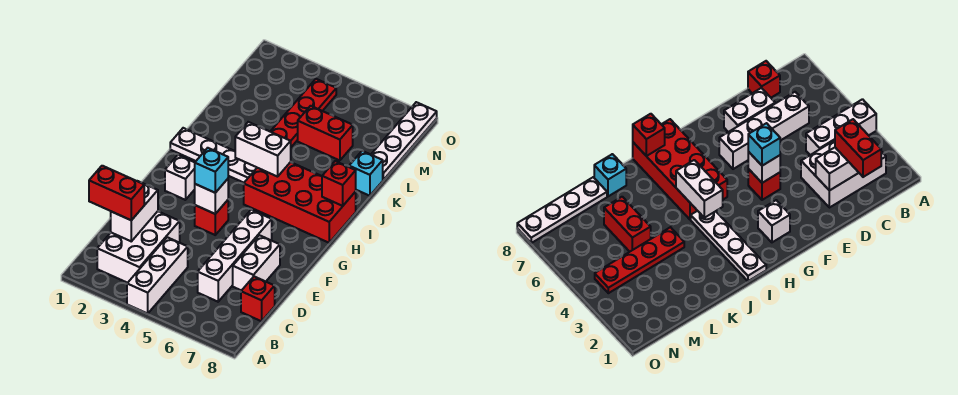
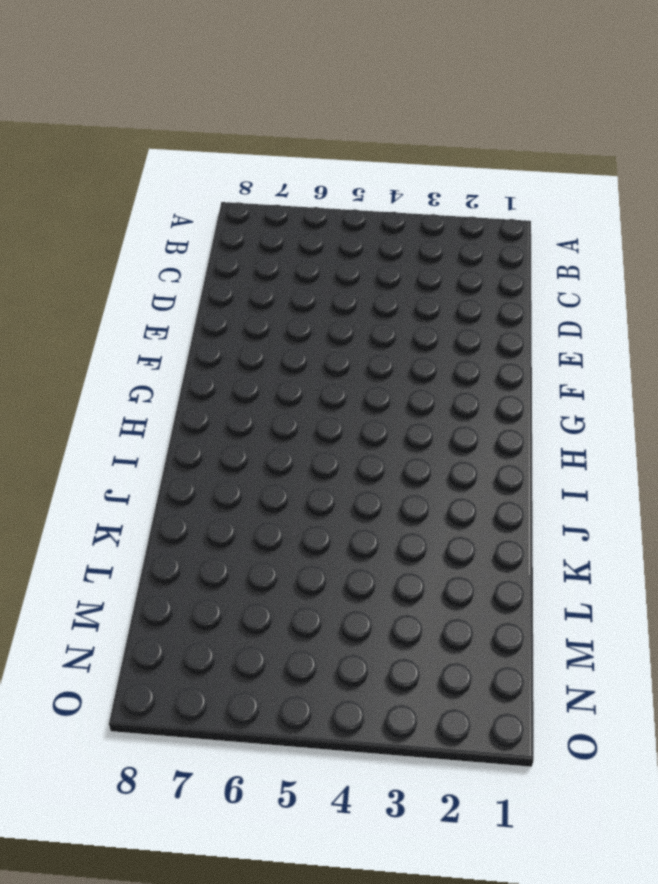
none -> white brick A4:C4 level 1
none -> white brick B2:D3 level 1
none -> white brick C6:F6 level 1

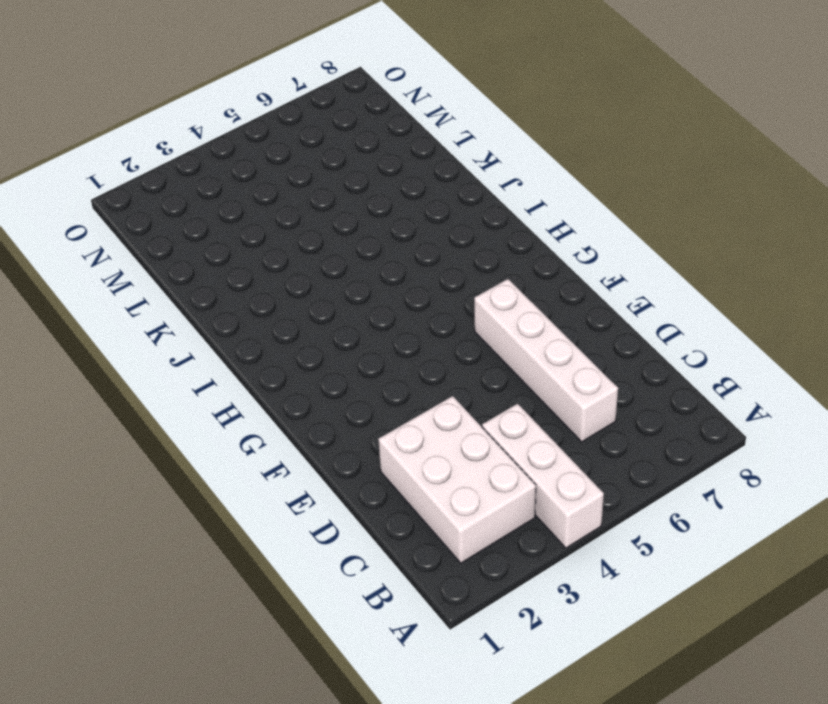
none -> red brick C8 level 1
none -> white brick D7:E7 level 1
none -> red brick F4 level 1

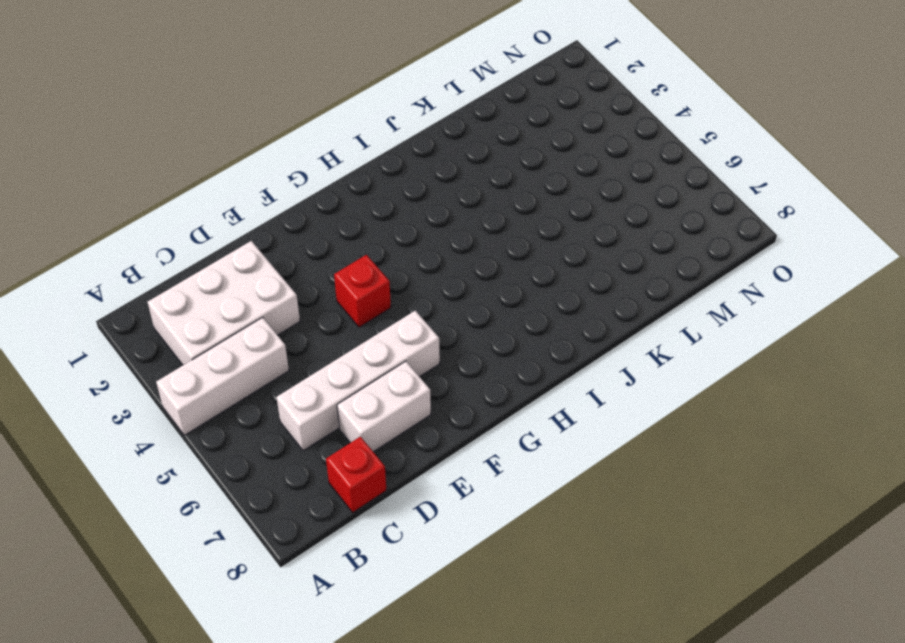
none -> white brick G2 level 1
none -> red brick H5:I8 level 1
none -> white plate I1:I4 level 1

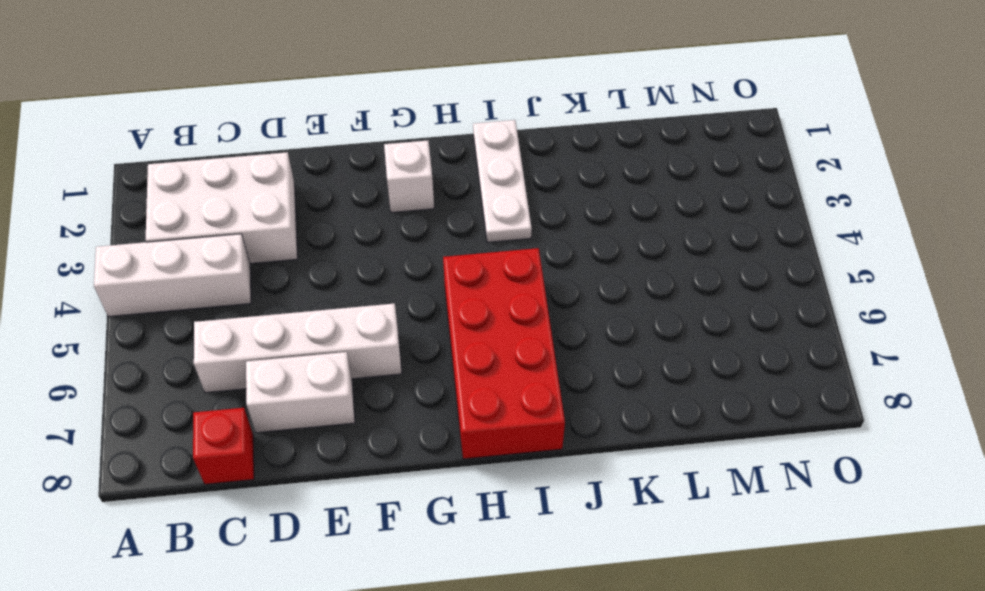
white plate I1:I3 level 1 -> white plate I1:I4 level 1
none -> red brick F4 level 1
none -> red plate K4:N4 level 1
none -> cyan brick K8 level 1

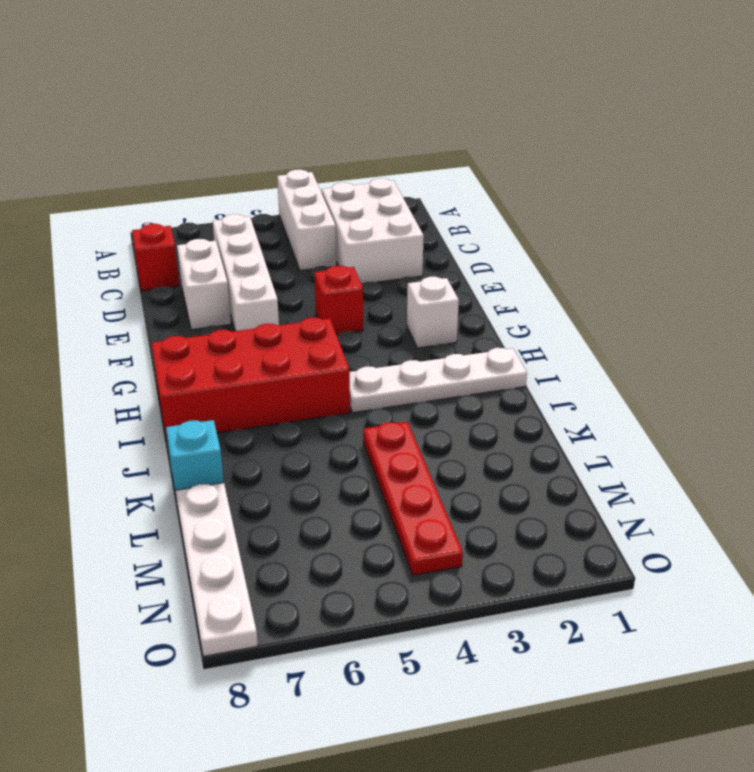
none -> red brick L5:L6 level 1
none -> white brick C2:D2 level 2
none -> white brick F4 level 2

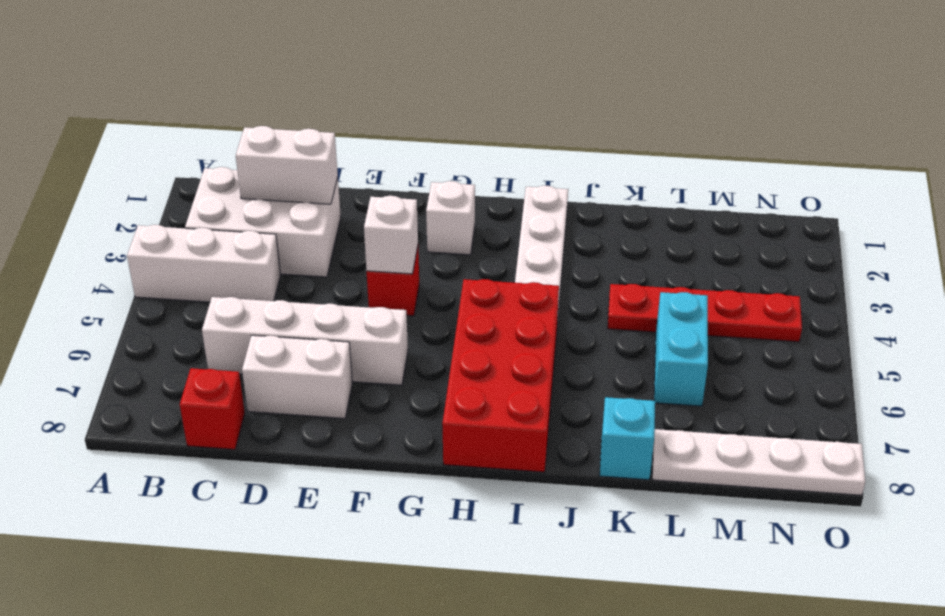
cyan brick L5:L6 level 1 -> red brick L5:L6 level 1
none -> white brick I4:I5 level 2
none -> red brick I8 level 2
none -> red brick C1:C2 level 3

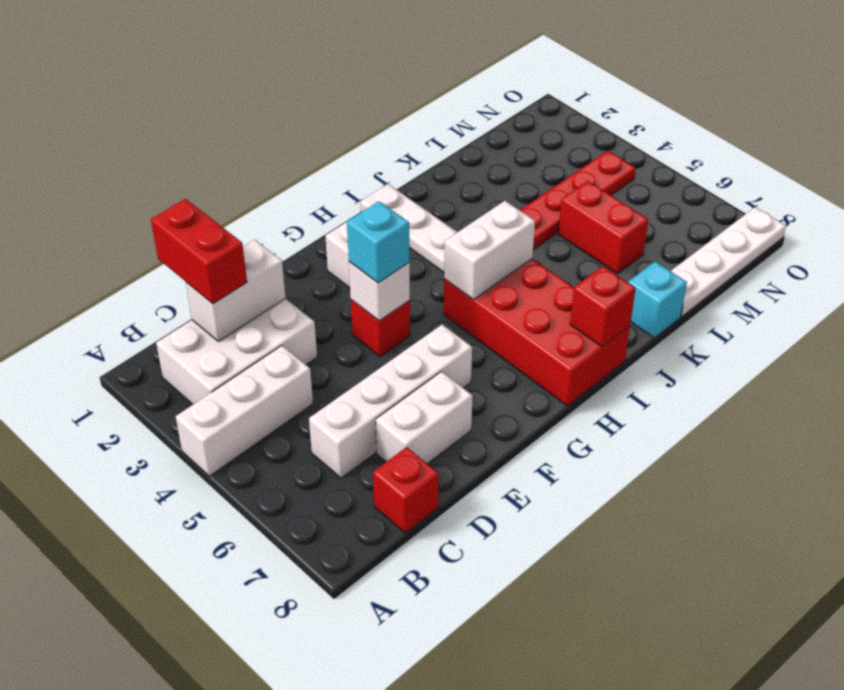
white brick H5:I5 level 2 -> white brick I4:I5 level 2

